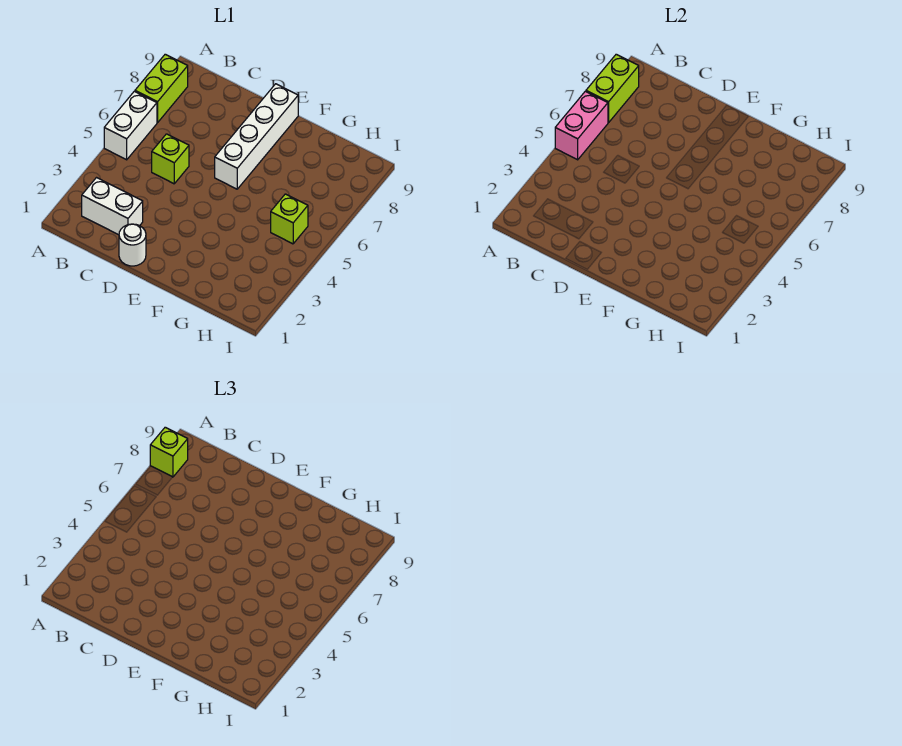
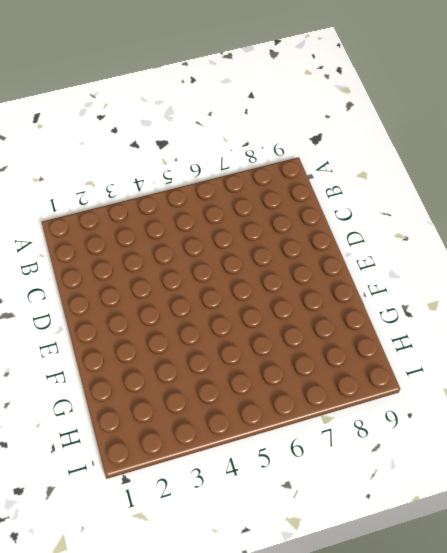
none -> white brick A5:A6 level 1
none -> lime brick A7:A8 level 1

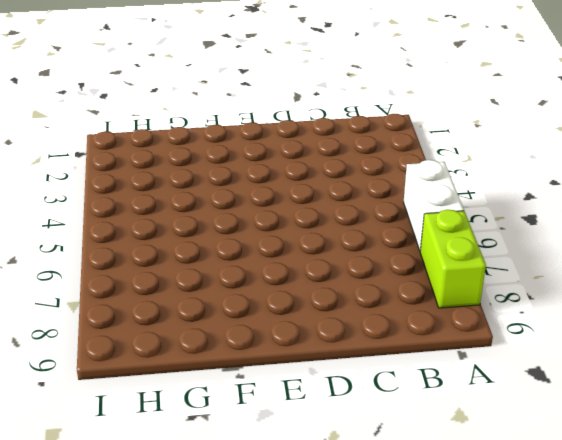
none -> white brick B2:C2 level 1
none -> lime brick C5 level 1

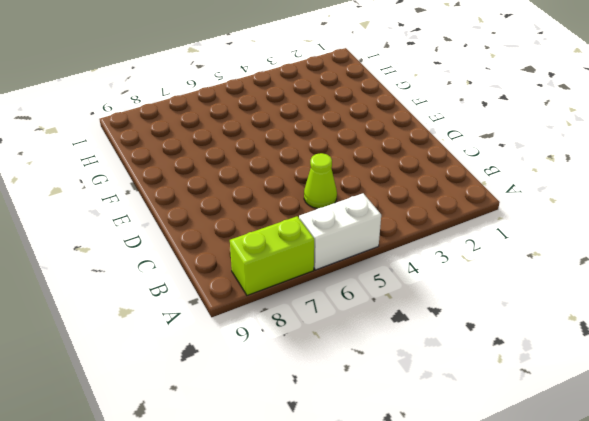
lime cone C5 level 1 -> lime brick C5 level 1
none -> white brick B2:C2 level 1
none -> white round brick D1 level 1

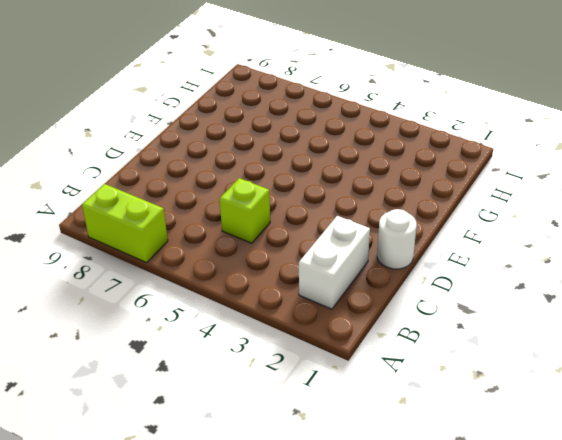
none -> white brick A5:A6 level 1
none -> white brick E6:E9 level 1

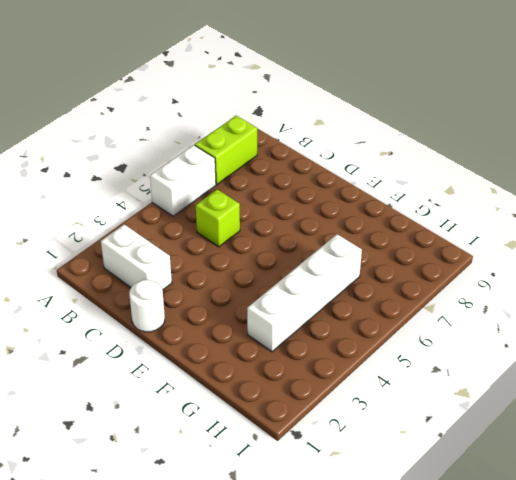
white brick G3:G6 level 1 -> white brick E6:E9 level 1
none -> lime brick H5 level 1
none -> pink brick A5:A6 level 2

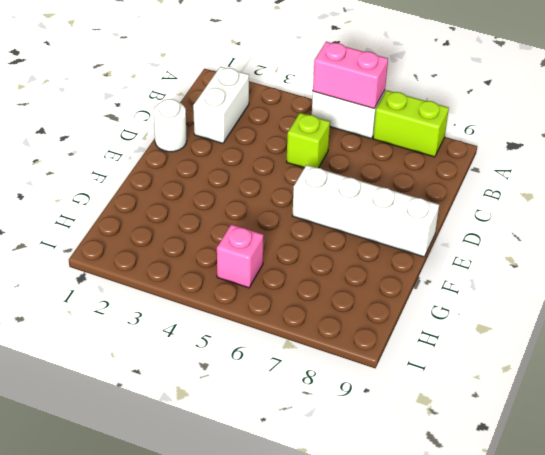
pink brick H5 level 1 -> lime brick H5 level 1
none -> lime brick A7:A8 level 2
none -> lime brick A8 level 3

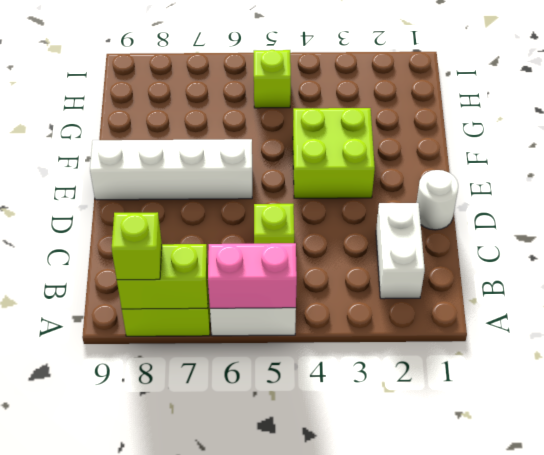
lime brick E3:F4 level 1 -> none

